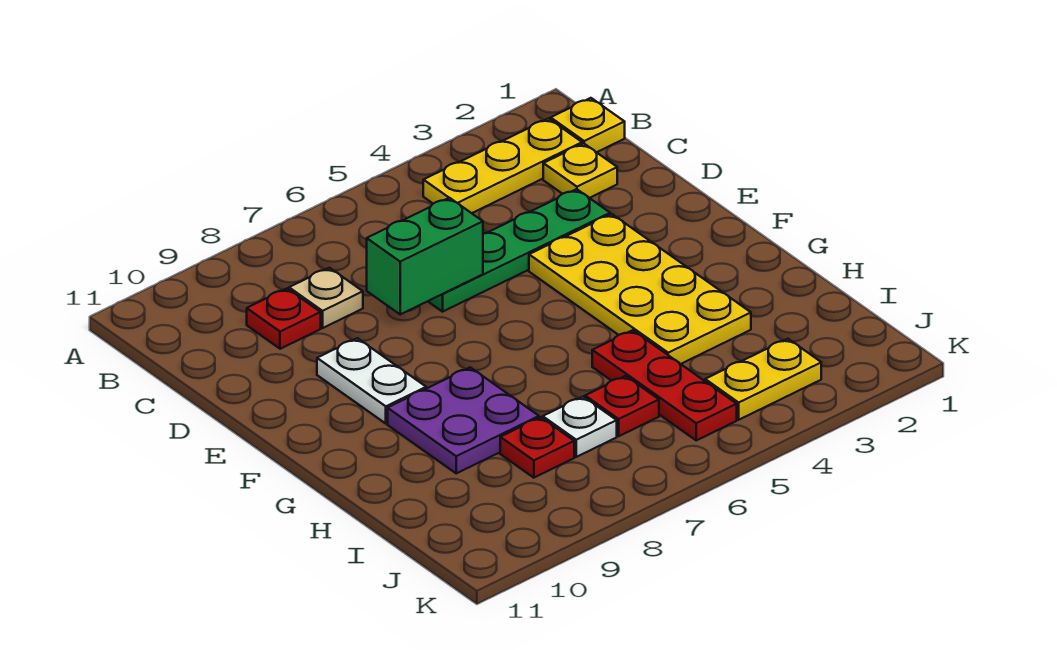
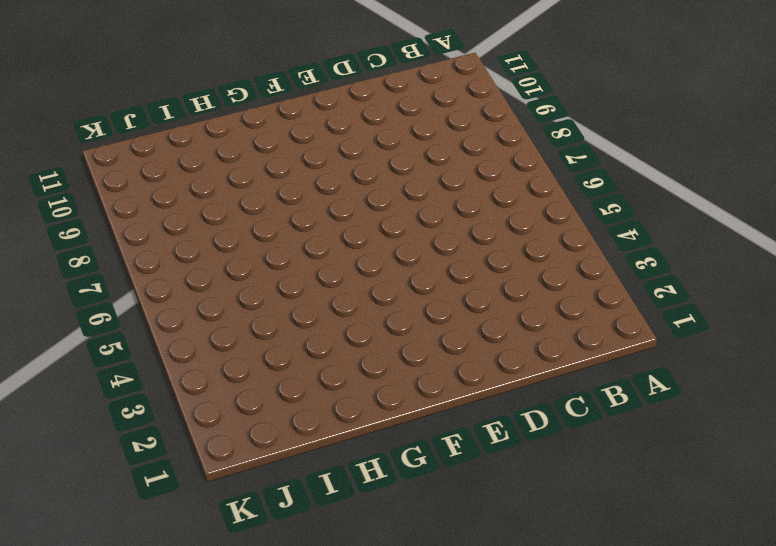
none -> yellow plate B1 level 1
none -> yellow plate B2:B4 level 1
none -> yellow plate C2 level 1

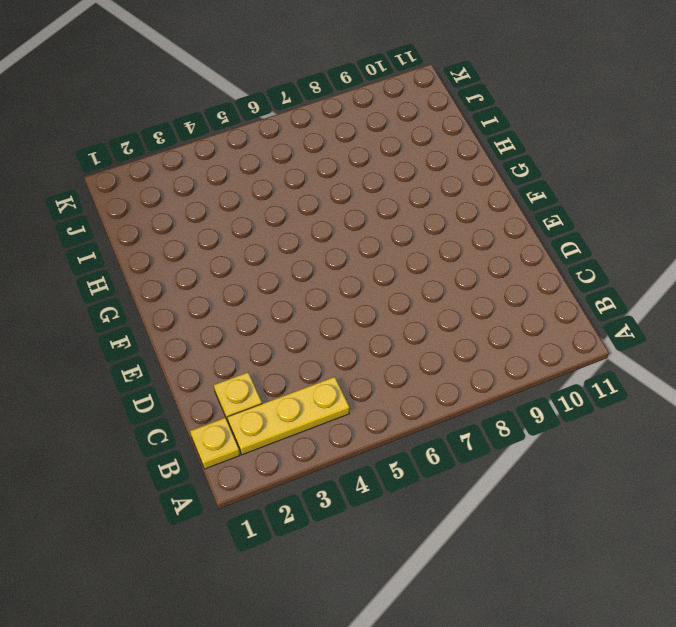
none -> tan plate C8 level 1
none -> red plate C9 level 1
none -> green plate D3:D6 level 1

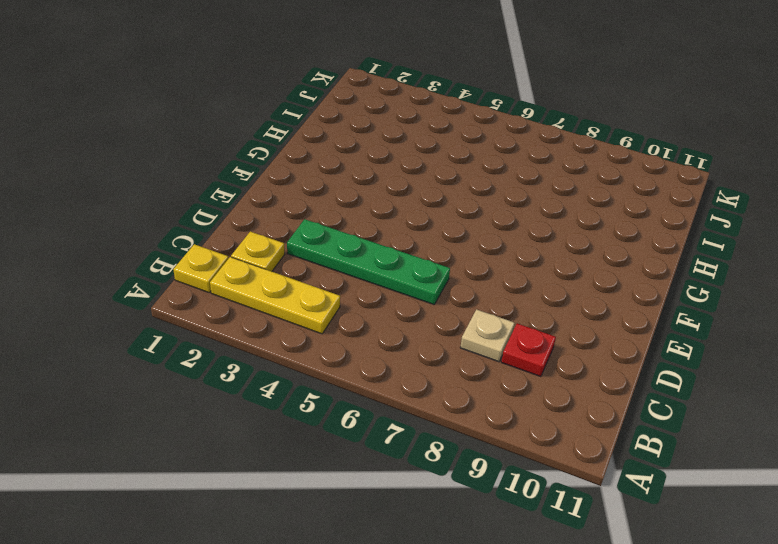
none -> yellow plate E3:H4 level 1
none -> white plate E9:F9 level 1
none -> purple plate G8:H9 level 1

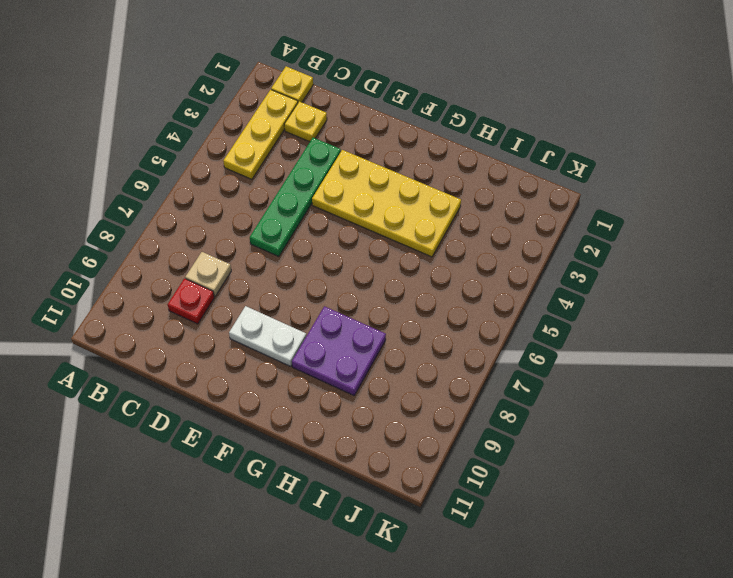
none -> red plate H5:J5 level 1
none -> red plate I6 level 1
none -> white plate I7 level 1

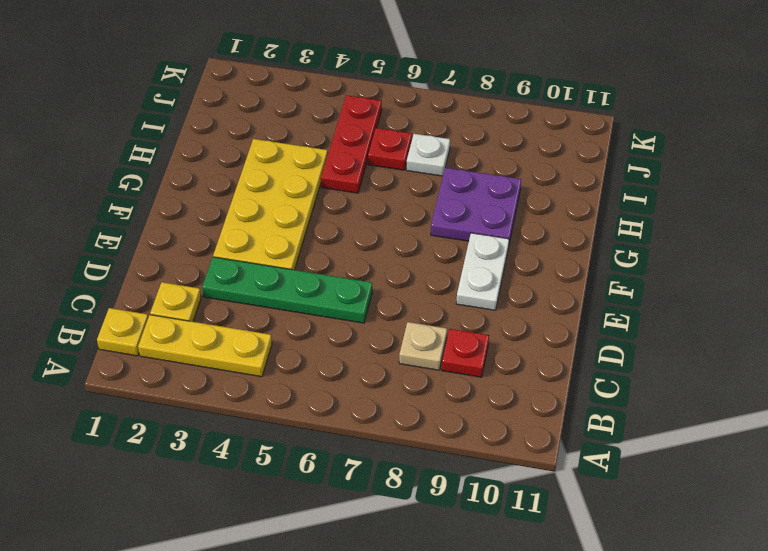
none -> red plate I8 level 1
none -> yellow plate J3:J4 level 1
none -> green brick D6:D7 level 2

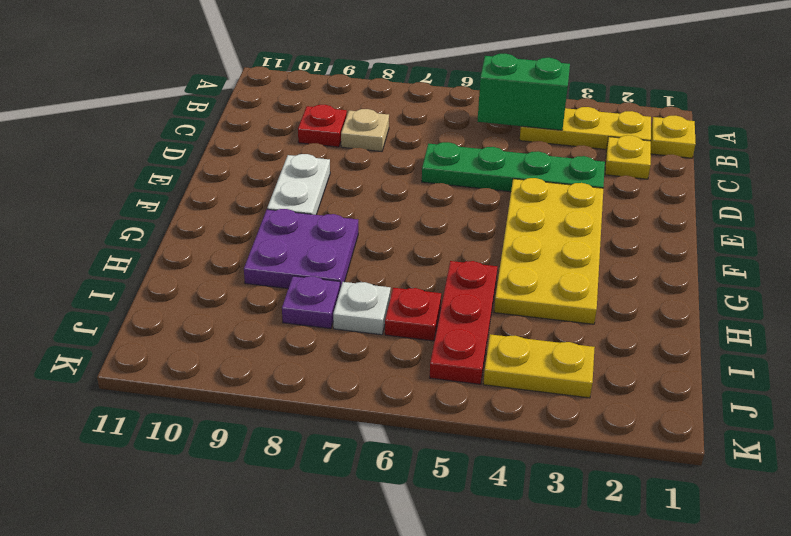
green brick B4:B5 level 2 -> green brick D6:D7 level 2
purple plate I8 level 1 -> red plate I8 level 1

